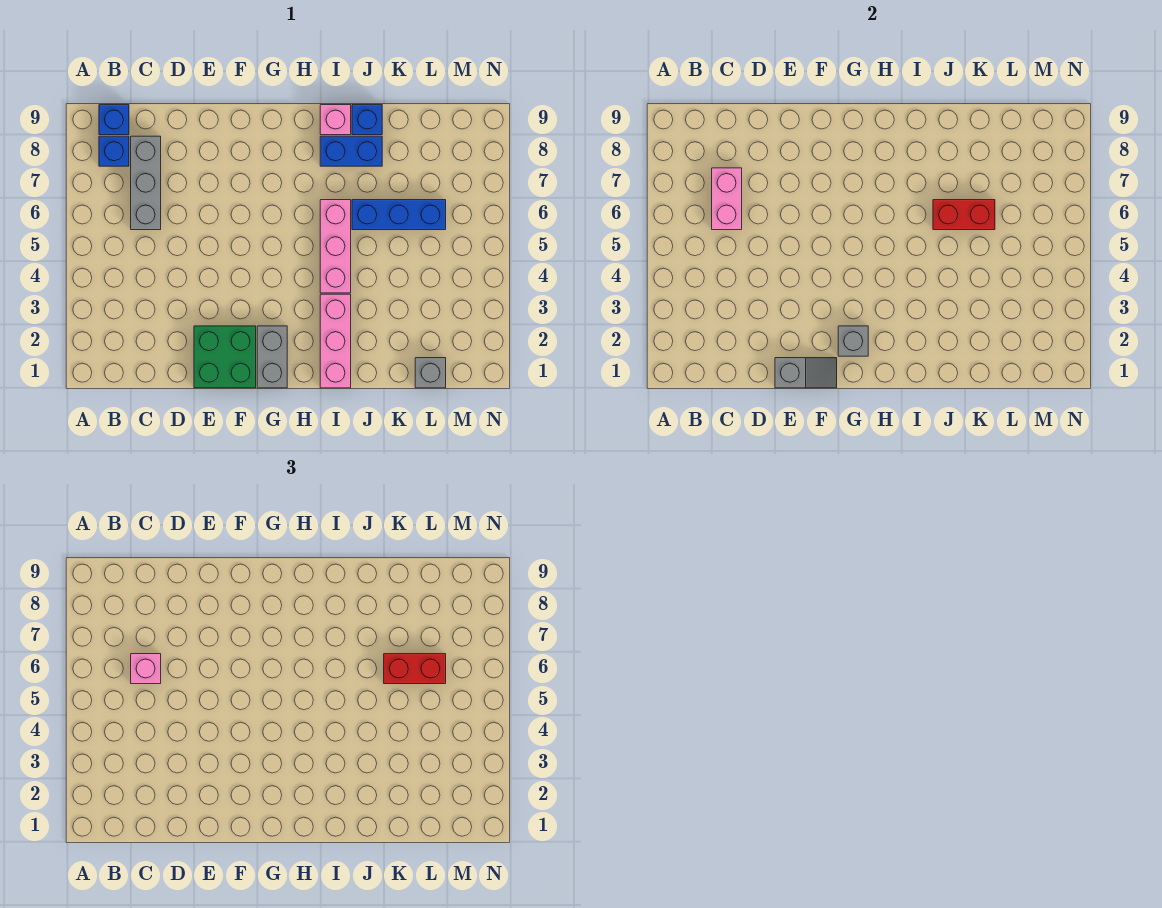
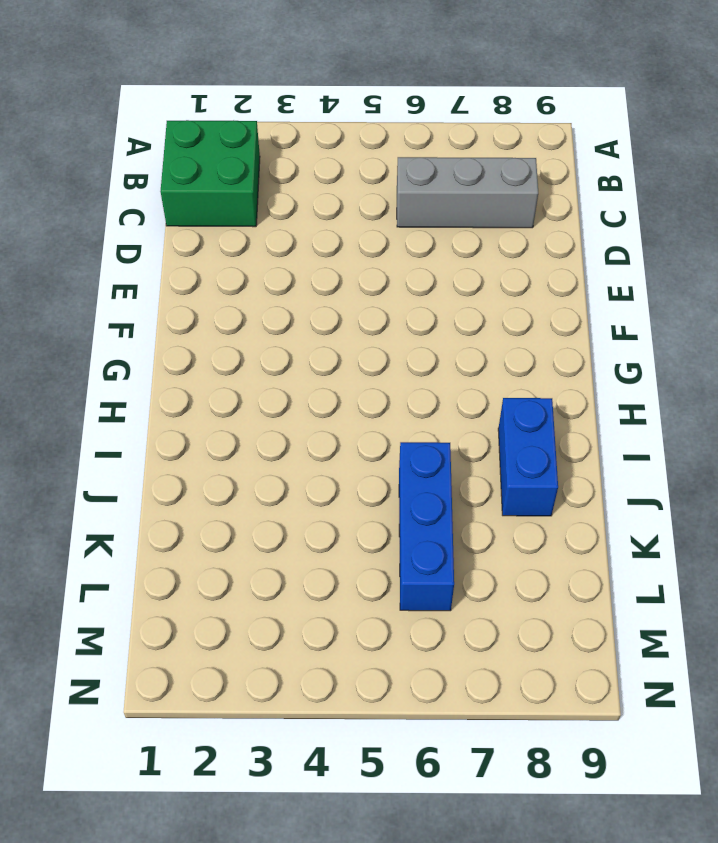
green brick B1:C2 level 1 -> green brick E1:F2 level 1
none -> blue brick B8 level 1
none -> blue brick B9 level 1
none -> grey brick G1:G2 level 1

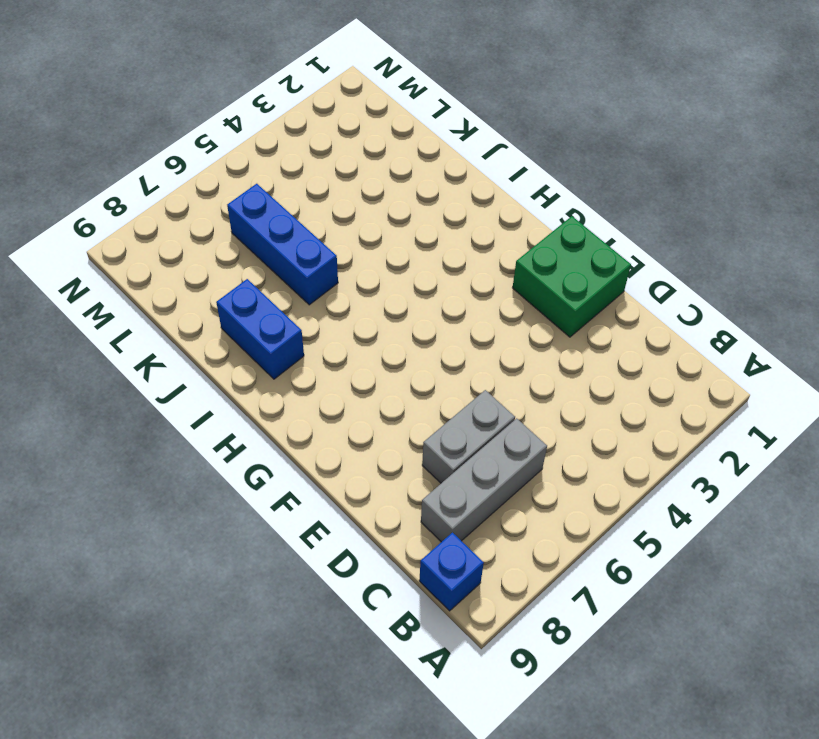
grey brick D6:D7 level 1 -> grey brick G1:G2 level 1
none -> blue brick B8 level 1
none -> pink brick I1:I3 level 1
none -> pink brick I4:I6 level 1

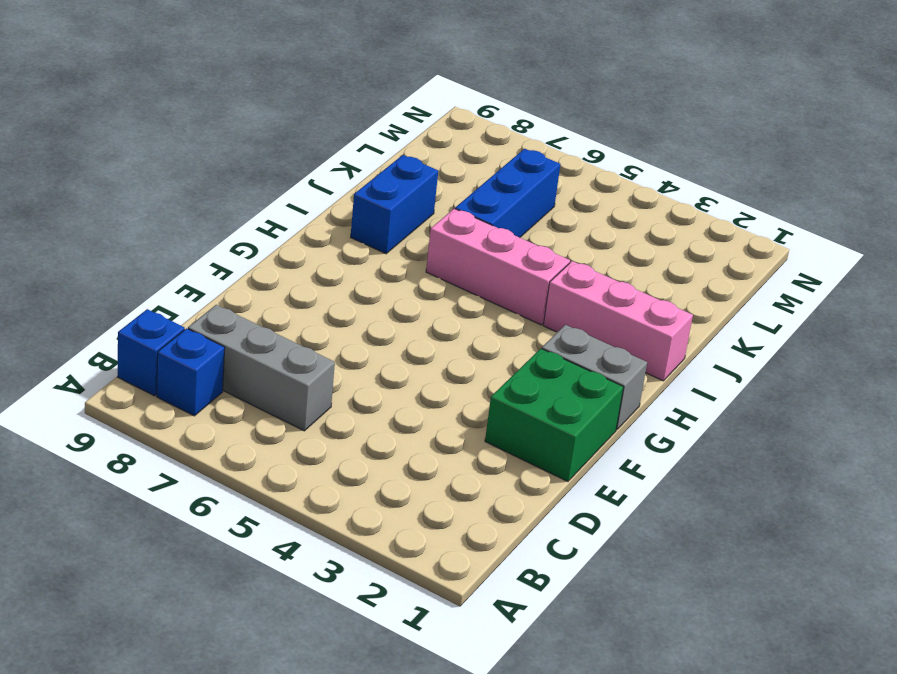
none -> pink brick I9 level 1
none -> blue brick J9 level 1
none -> grey brick L1 level 1

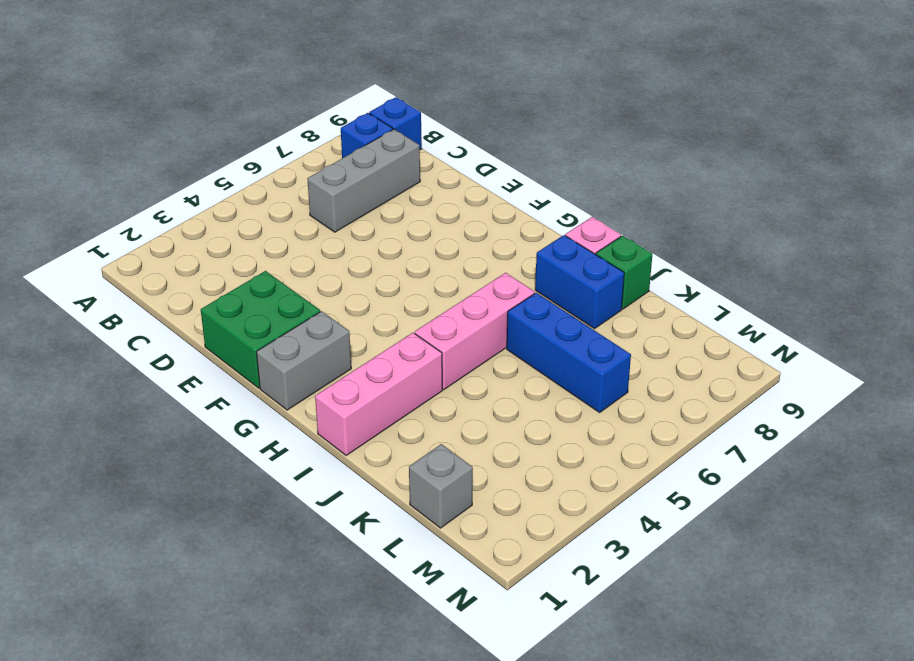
green brick J9 level 1 -> blue brick J9 level 1
none -> pink brick C6:C7 level 2
none -> grey slope E1:F1 level 2 top E
none -> grey brick G2 level 2

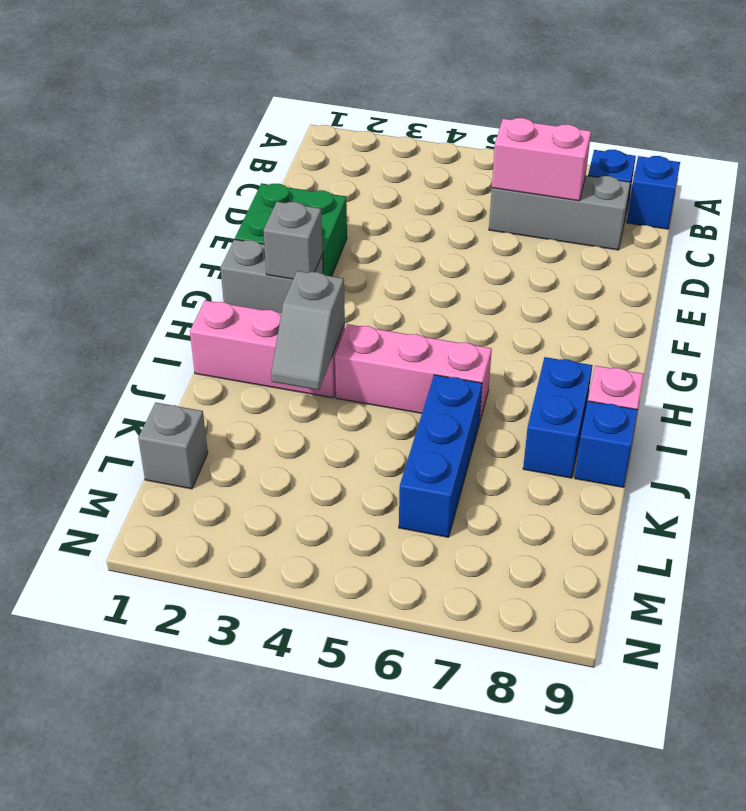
grey slope I3:J3 level 2 top I -> grey slope E1:F1 level 2 top E
none -> red brick J6:K6 level 2
none -> pink brick C6 level 3
none -> red brick K6:L6 level 3

